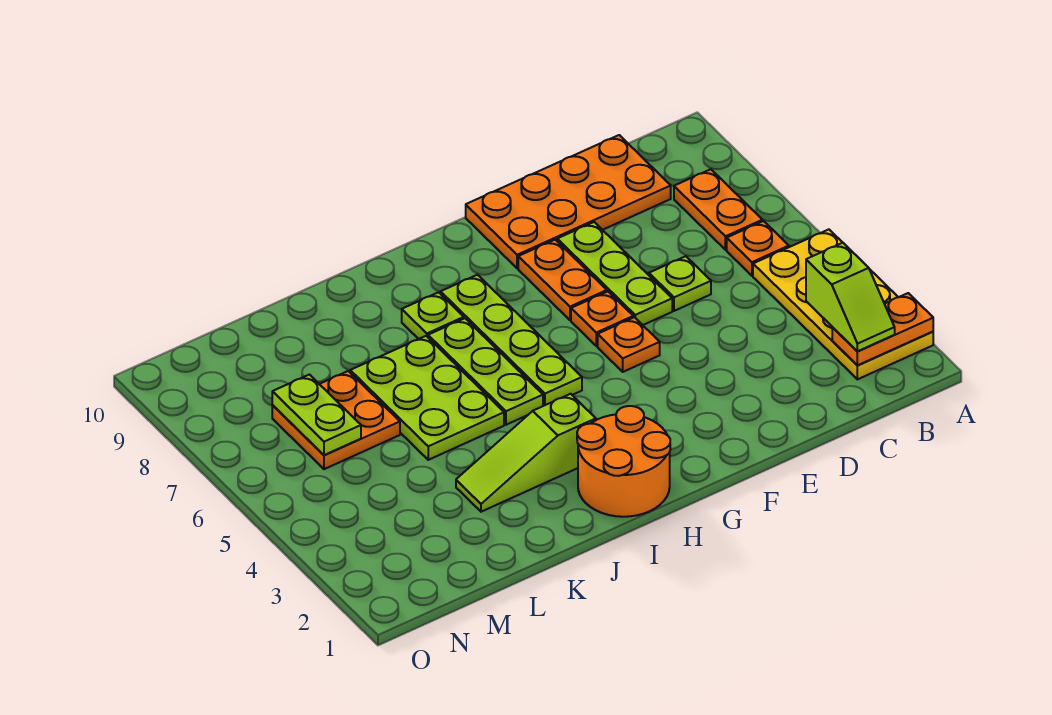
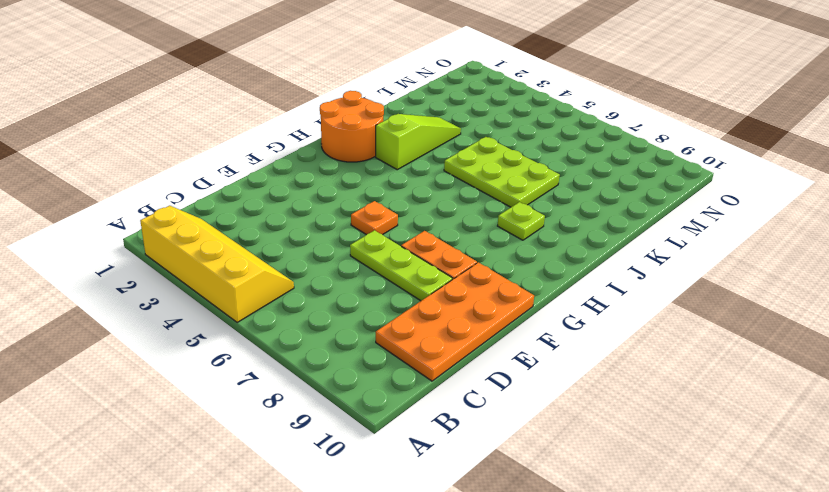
yellow slope A2:B5 level 1 top A -> yellow plate A2:B5 level 1
none -> orange plate B6 level 1
none -> orange plate B7:B8 level 1
none -> lime plate D6 level 1

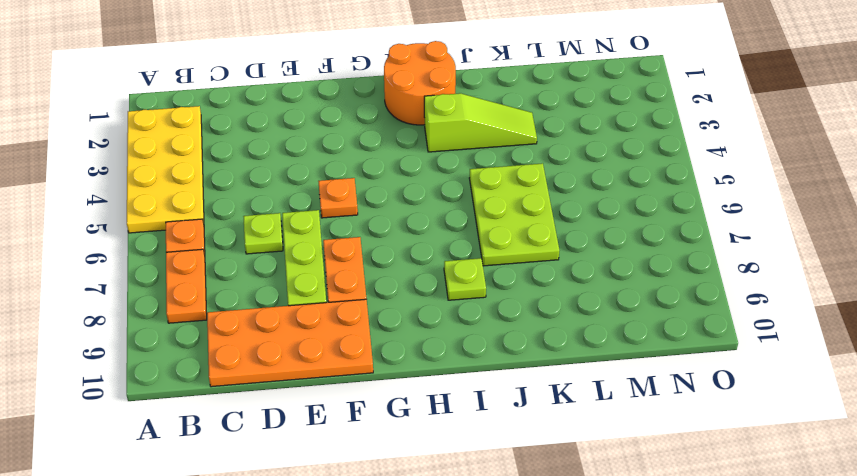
none -> orange plate F6 level 1
none -> lime plate H5:H8 level 1
none -> lime plate I5:I7 level 1

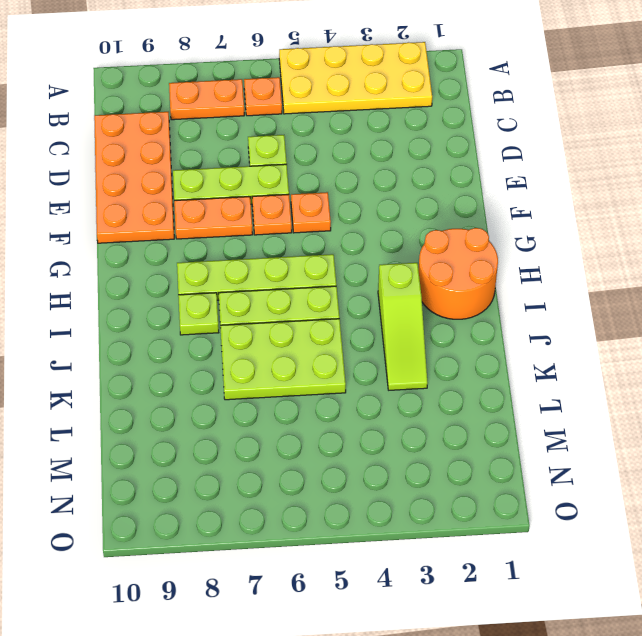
none -> orange plate L6:M7 level 1
none -> orange plate A2:B2 level 2
none -> lime plate M6:M7 level 2

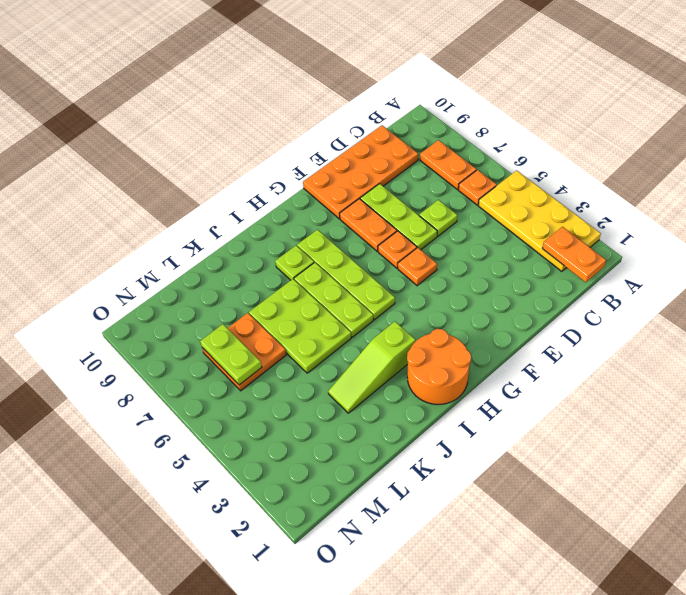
orange plate B1:B2 level 2 -> orange plate A2:B2 level 2
none -> lime slope B2:B3 level 3 top 3

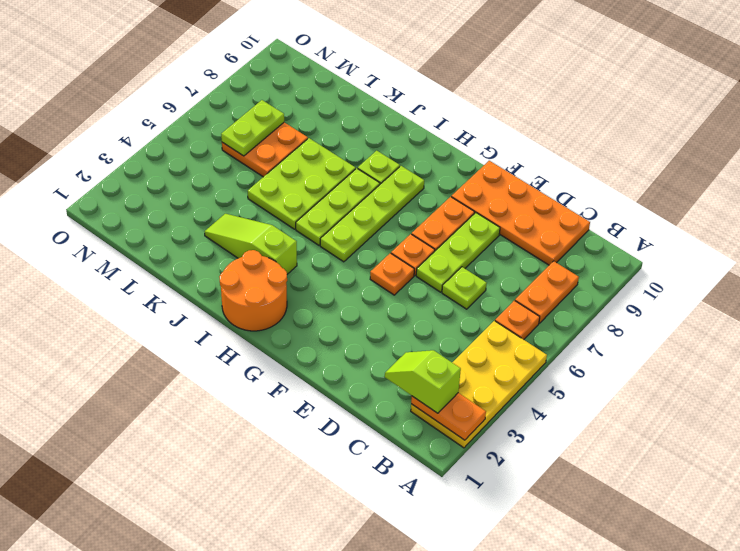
lime slope B2:C2 level 3 top B -> lime slope B2:B3 level 3 top 3

